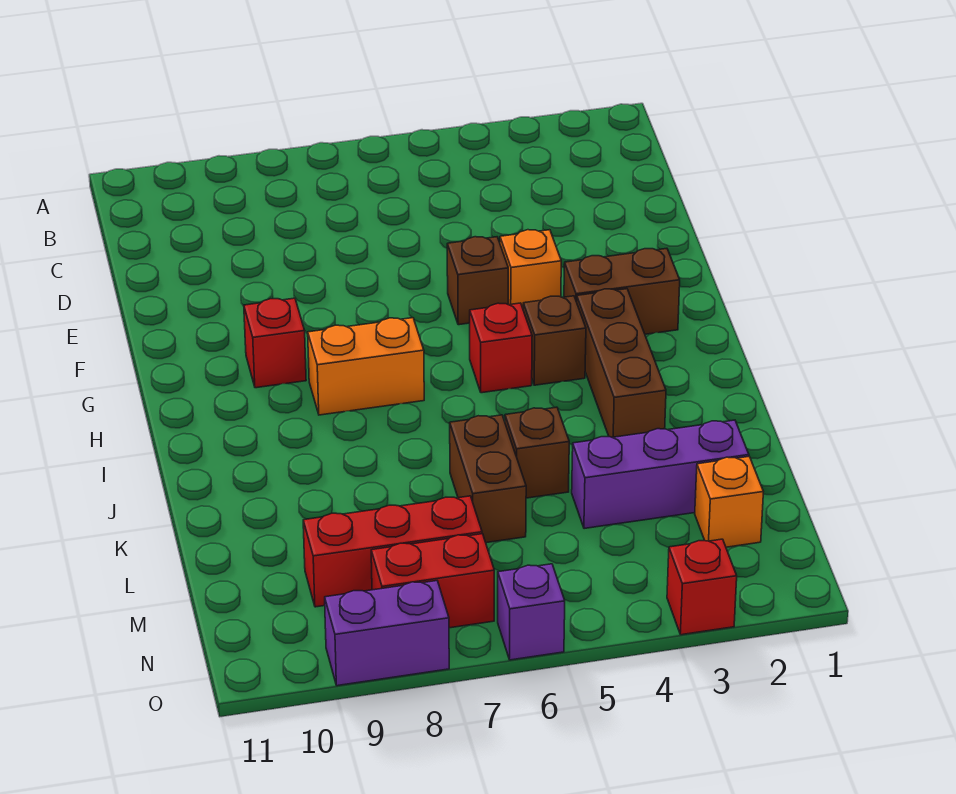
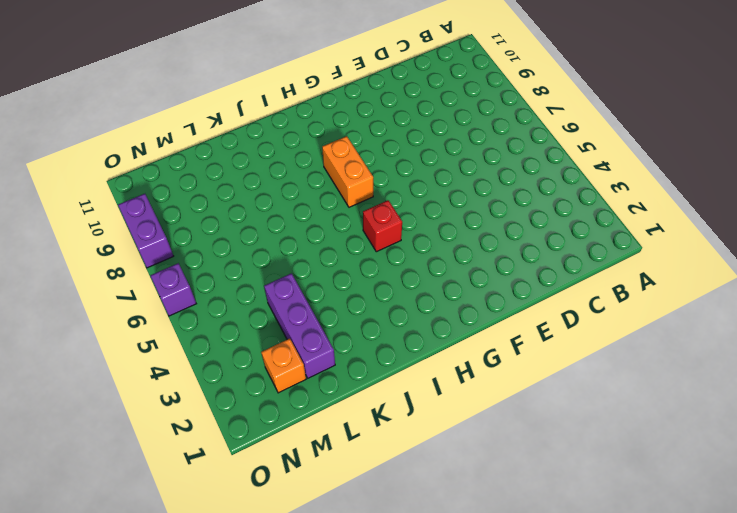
none -> orange brick F4 level 1
none -> brown brick F5 level 1
none -> brown brick G2:G3 level 1

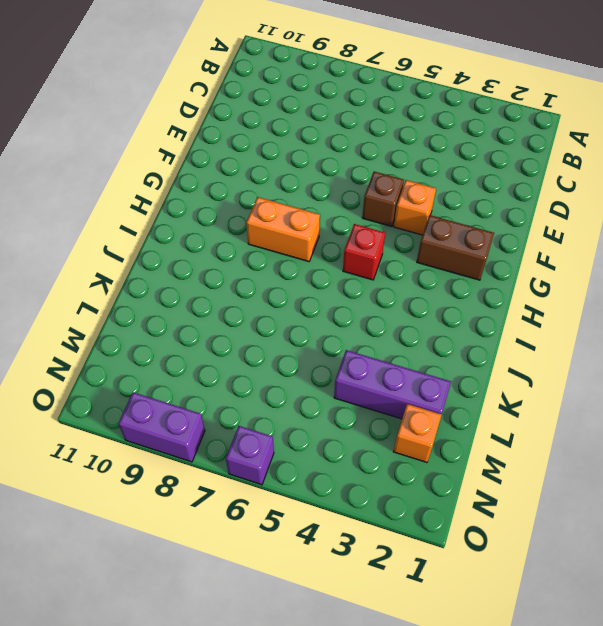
none -> red brick G9 level 1
none -> brown brick H3:J3 level 1
none -> brown brick H4 level 1

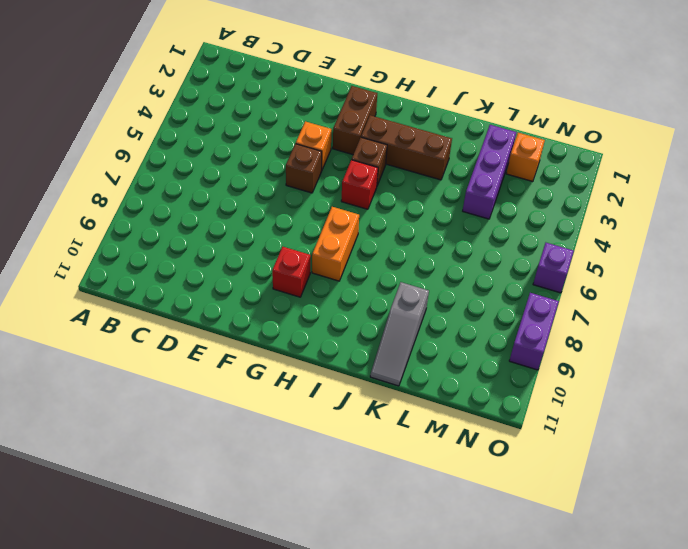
grey slope K9:K11 level 1 top 9 -> none
none -> brown brick K5 level 1
none -> brown brick K6:L6 level 1
none -> red brick M7:M9 level 1

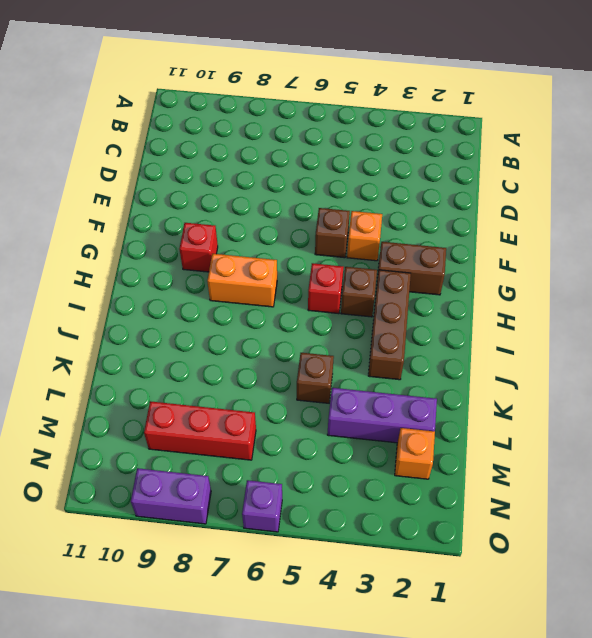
none -> brown brick K6:L6 level 1
none -> red brick N7:N8 level 1
none -> red brick O3 level 1

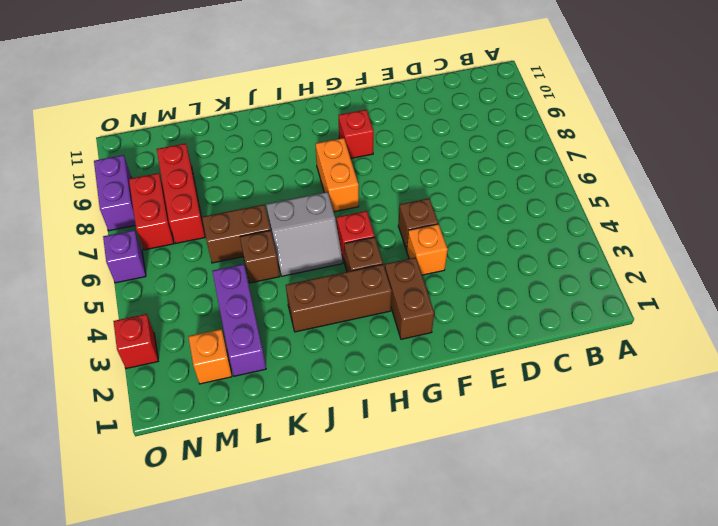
grey slope I5:J6 level 1 top 6 -> none

